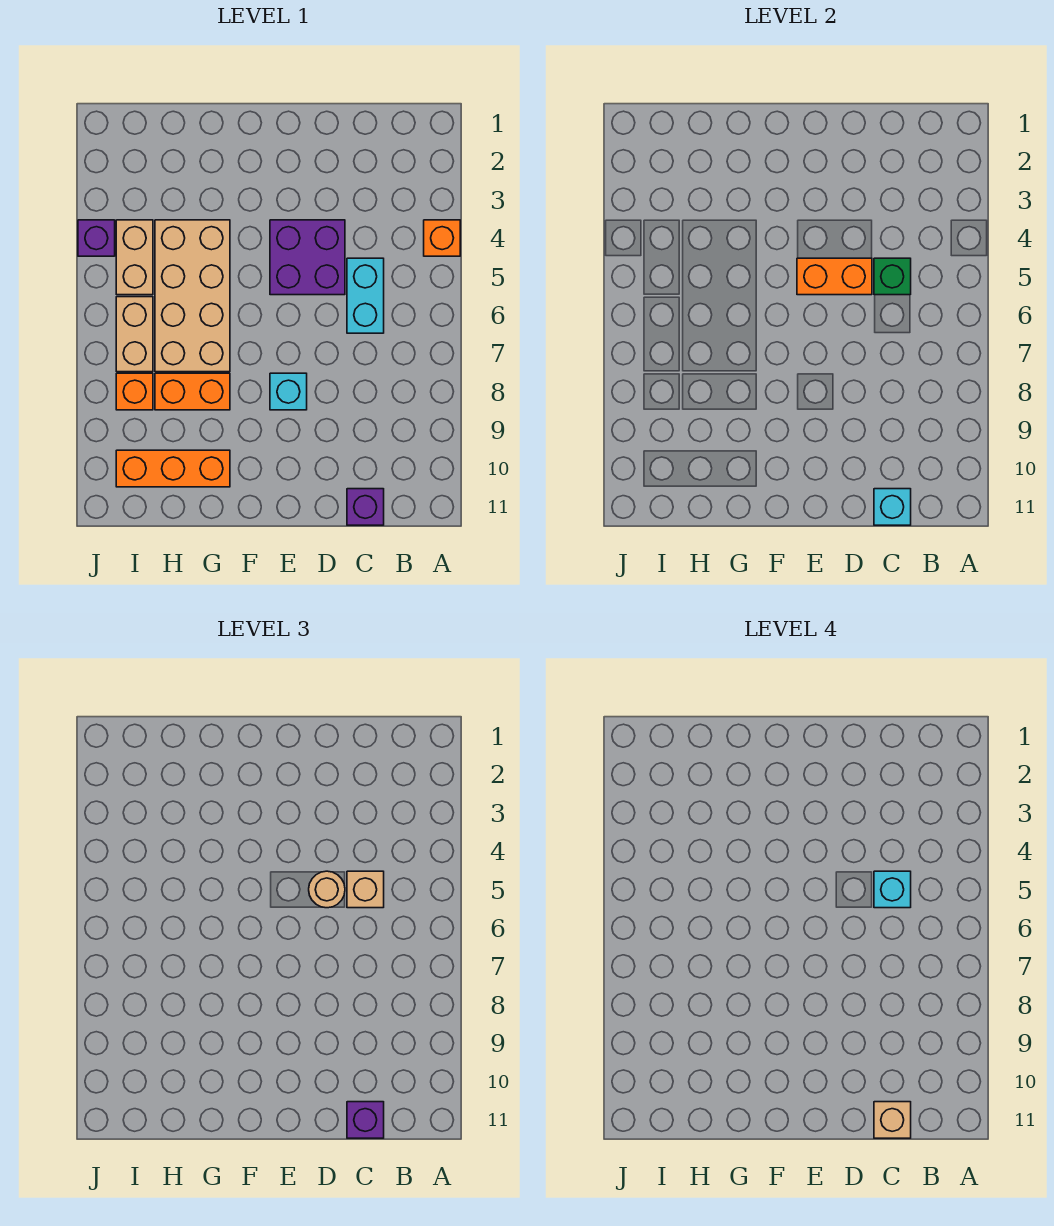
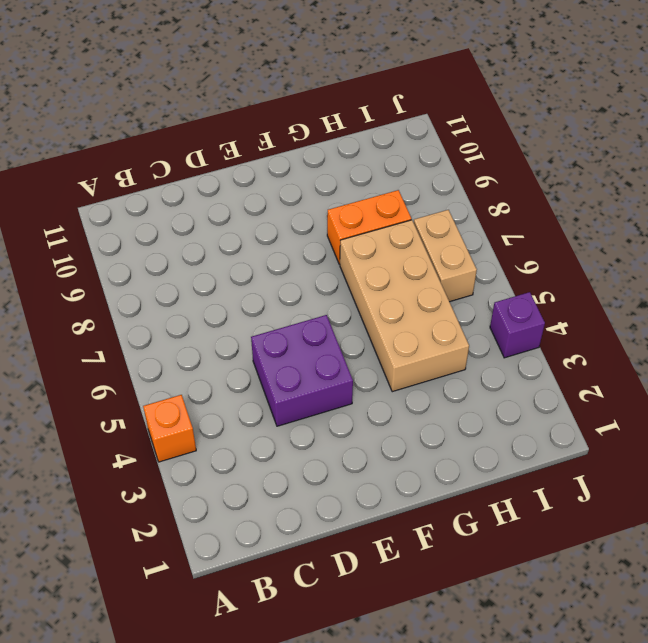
none -> cyan brick C5:C6 level 1
none -> purple brick C11 level 1
none -> cyan brick E8 level 1

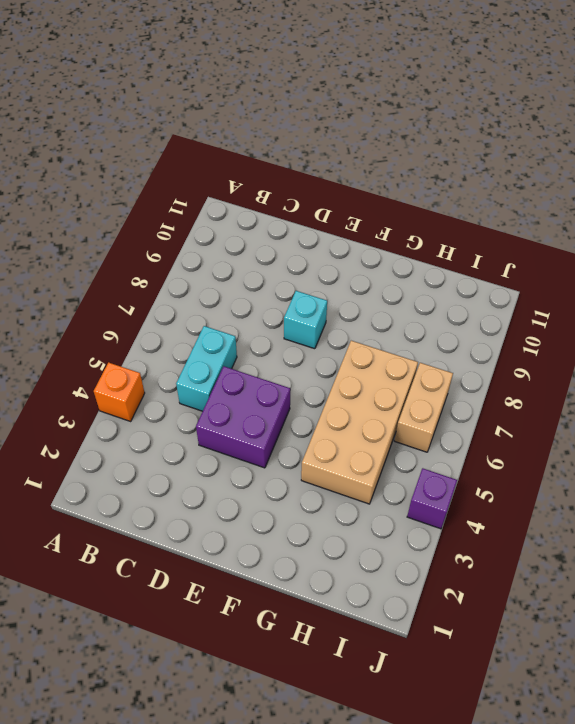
none -> purple brick C11 level 1
none -> orange brick G8:H8 level 1
none -> orange brick G10:I10 level 1

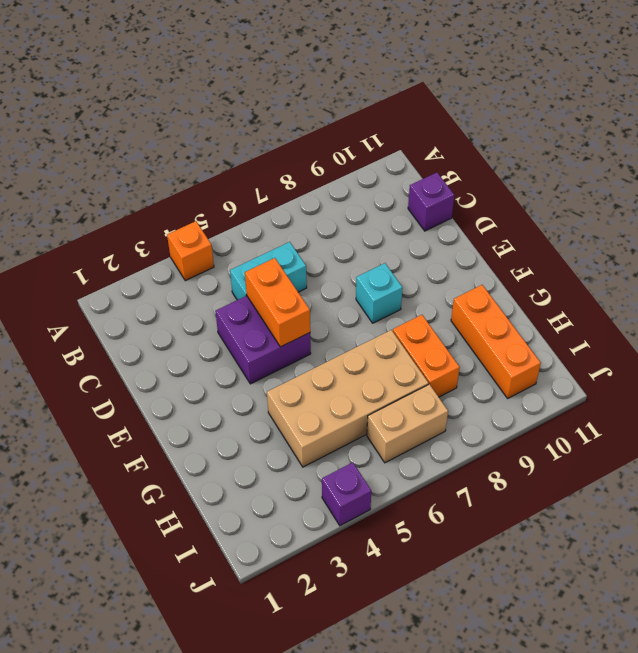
none -> tan brick I4:I5 level 1
none -> orange brick I8 level 1
none -> green brick C5 level 2

